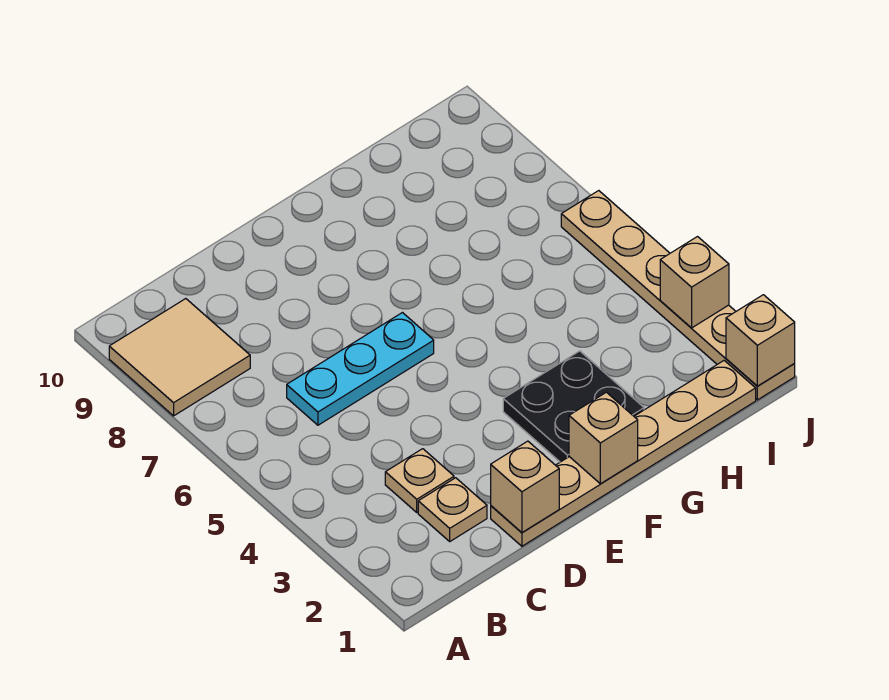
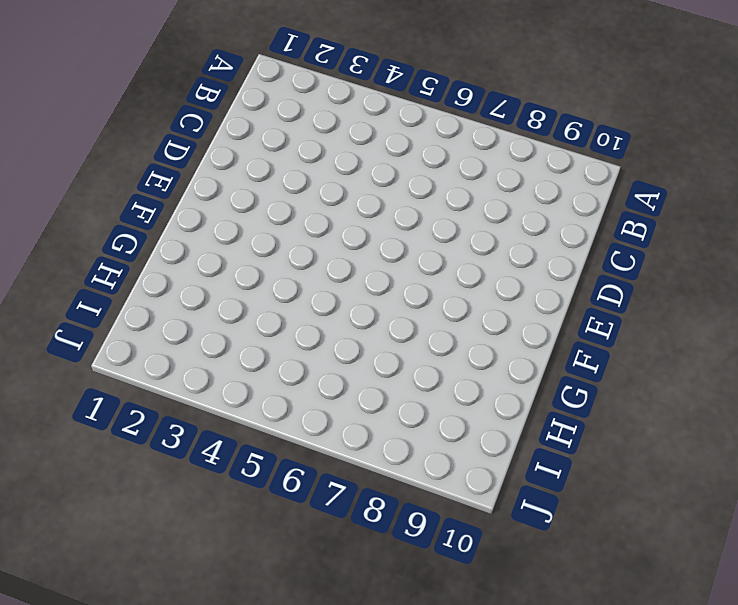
none -> tan tile A8:B9 level 1
none -> tan plate C2 level 1

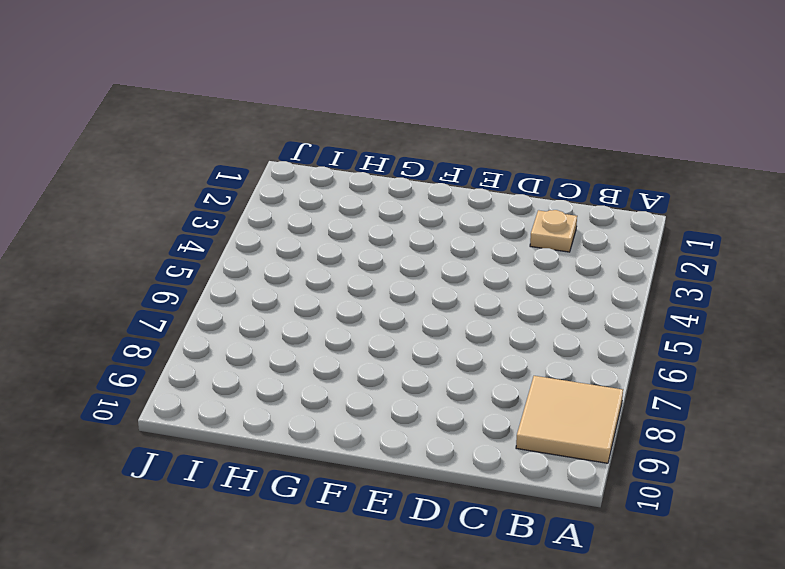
none -> tan plate C3 level 1
none -> cyan plate C6:E6 level 1

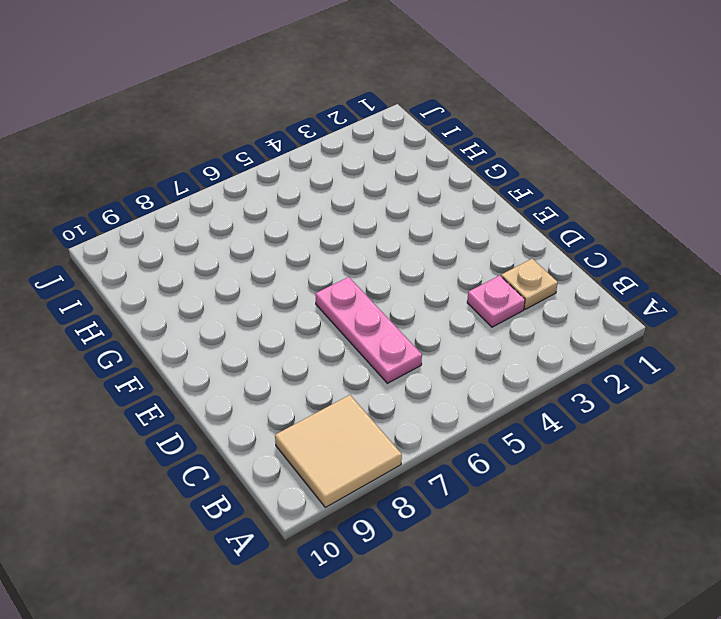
pink plate C3 level 1 -> tan plate C3 level 1
pink plate C6:E6 level 1 -> cyan plate C6:E6 level 1
none -> tan plate D1:I1 level 1
none -> black plate F2:G3 level 1

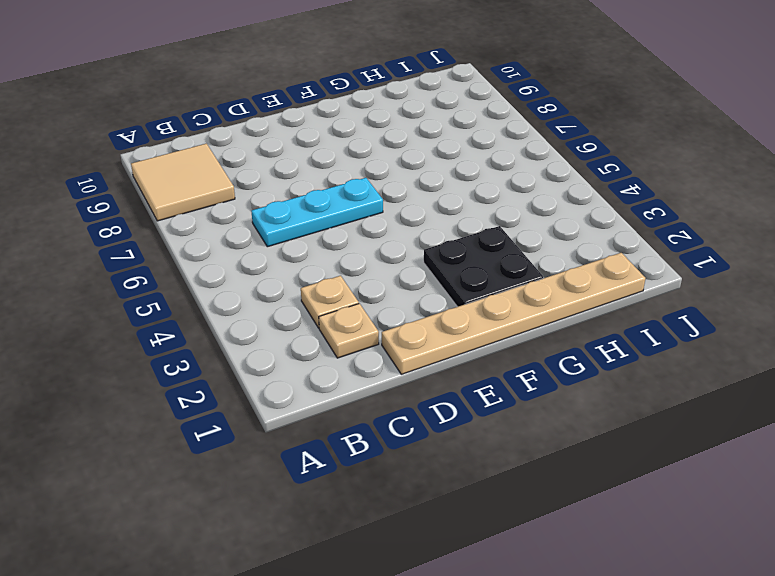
none -> tan plate J1:J6 level 1
none -> tan brick D1 level 2

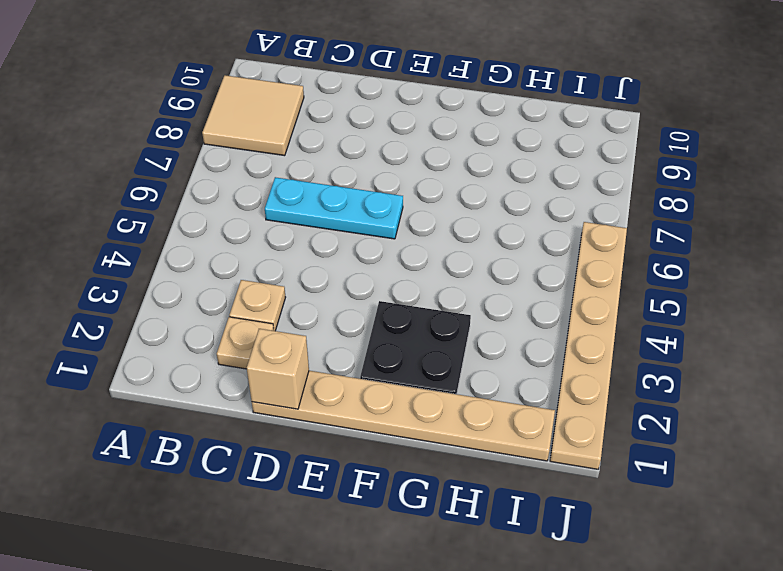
none -> tan brick F1 level 2
none -> tan brick J1 level 2

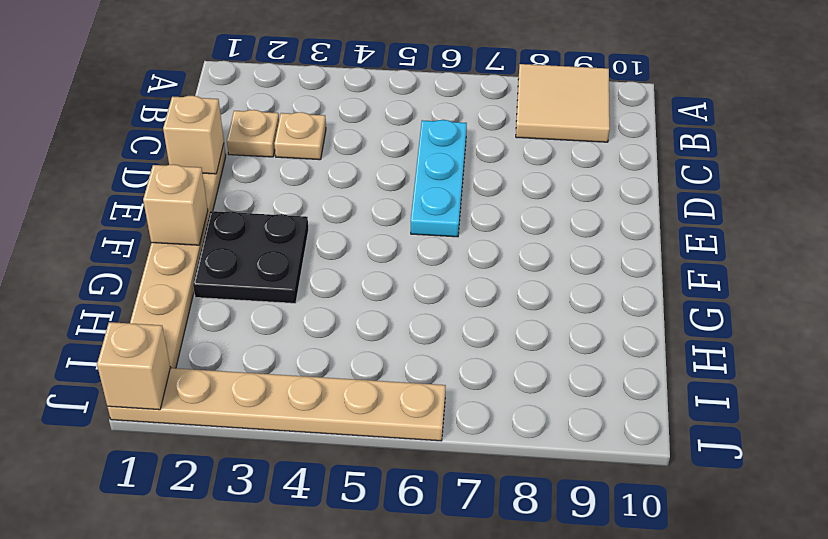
none -> tan brick J3 level 2

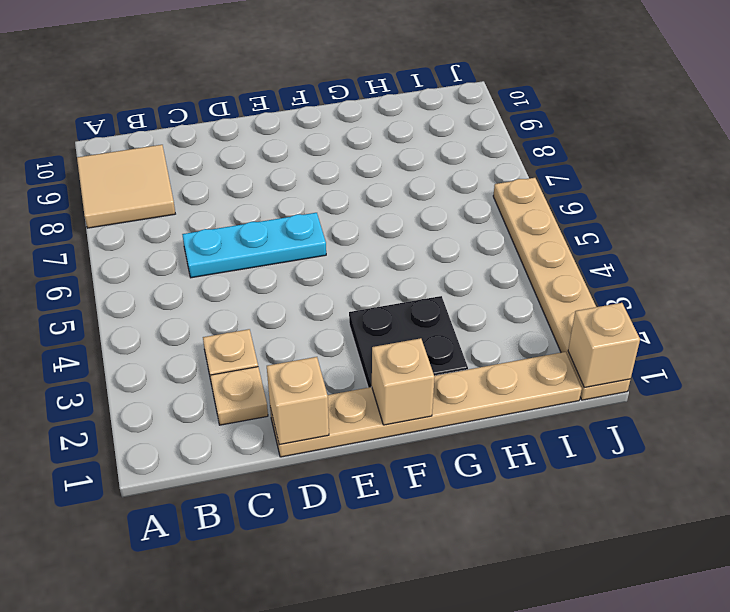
none -> tan brick J3 level 2

